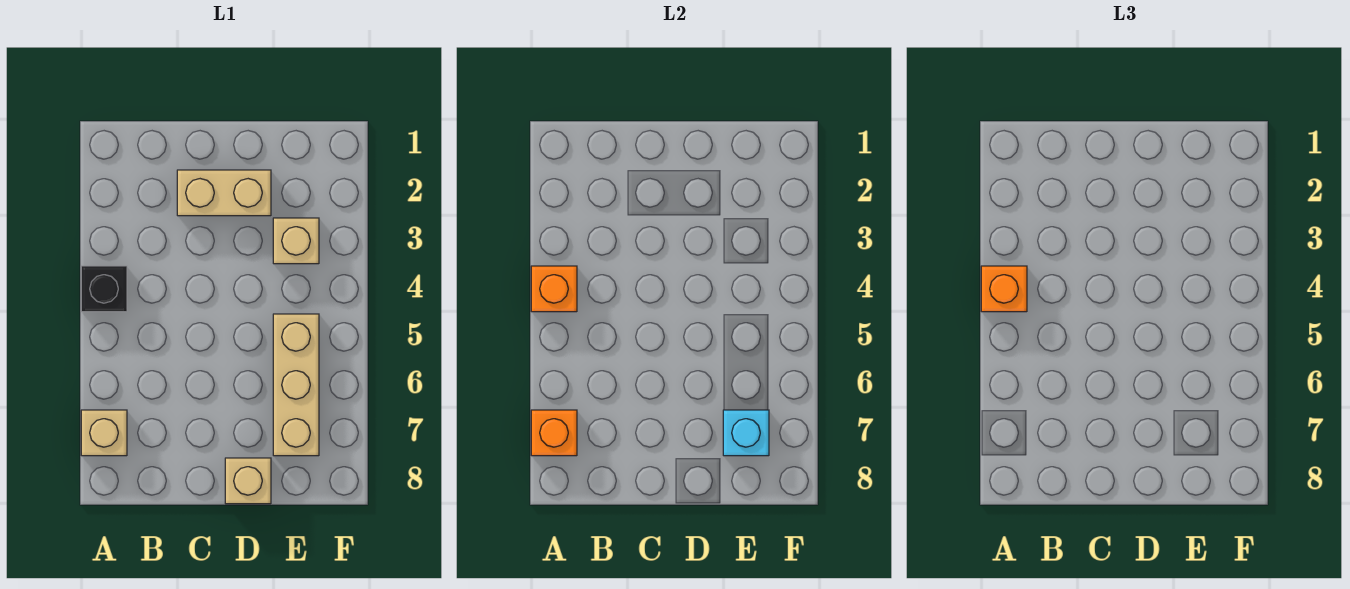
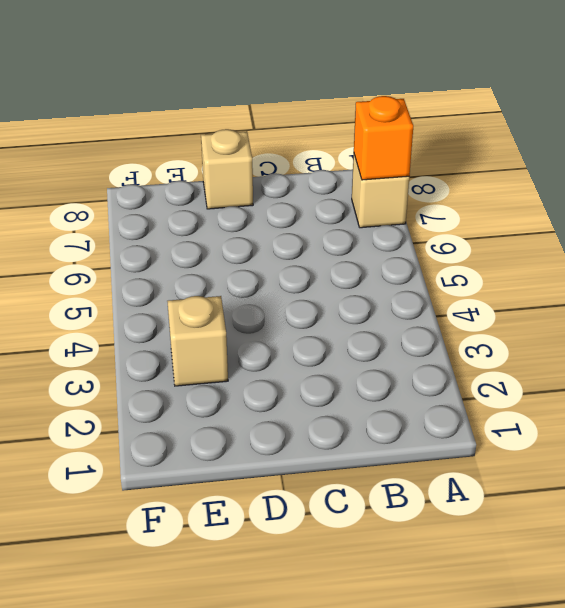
none -> black brick A4 level 1
none -> tan brick C2:D2 level 1

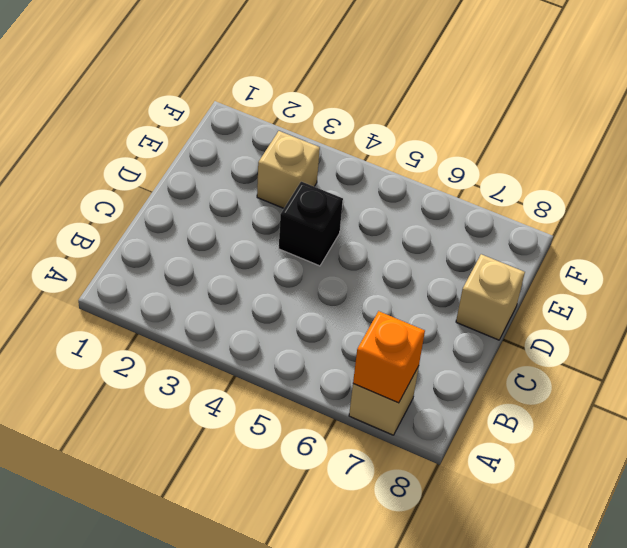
black brick D4 level 1 -> black brick A4 level 1
none -> tan brick C2:D2 level 1
none -> tan brick E5:E7 level 1

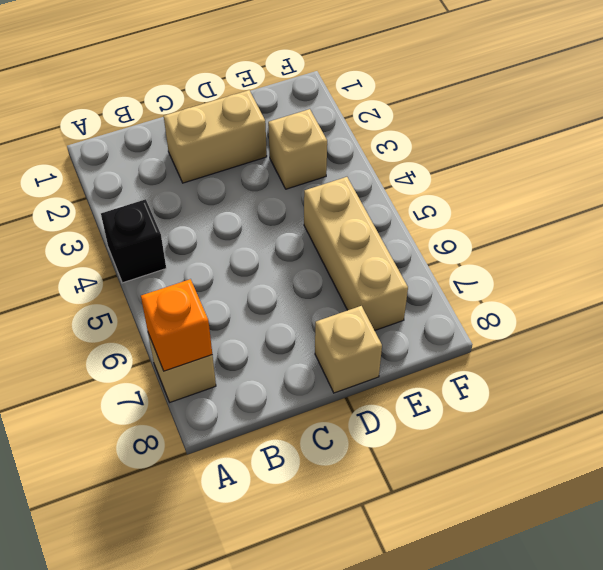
none -> orange brick A4 level 2
none -> cyan brick E7 level 2

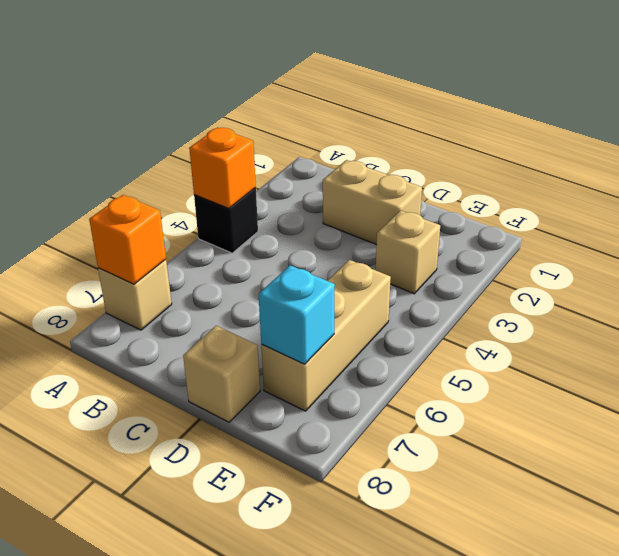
none -> orange brick A4 level 3

